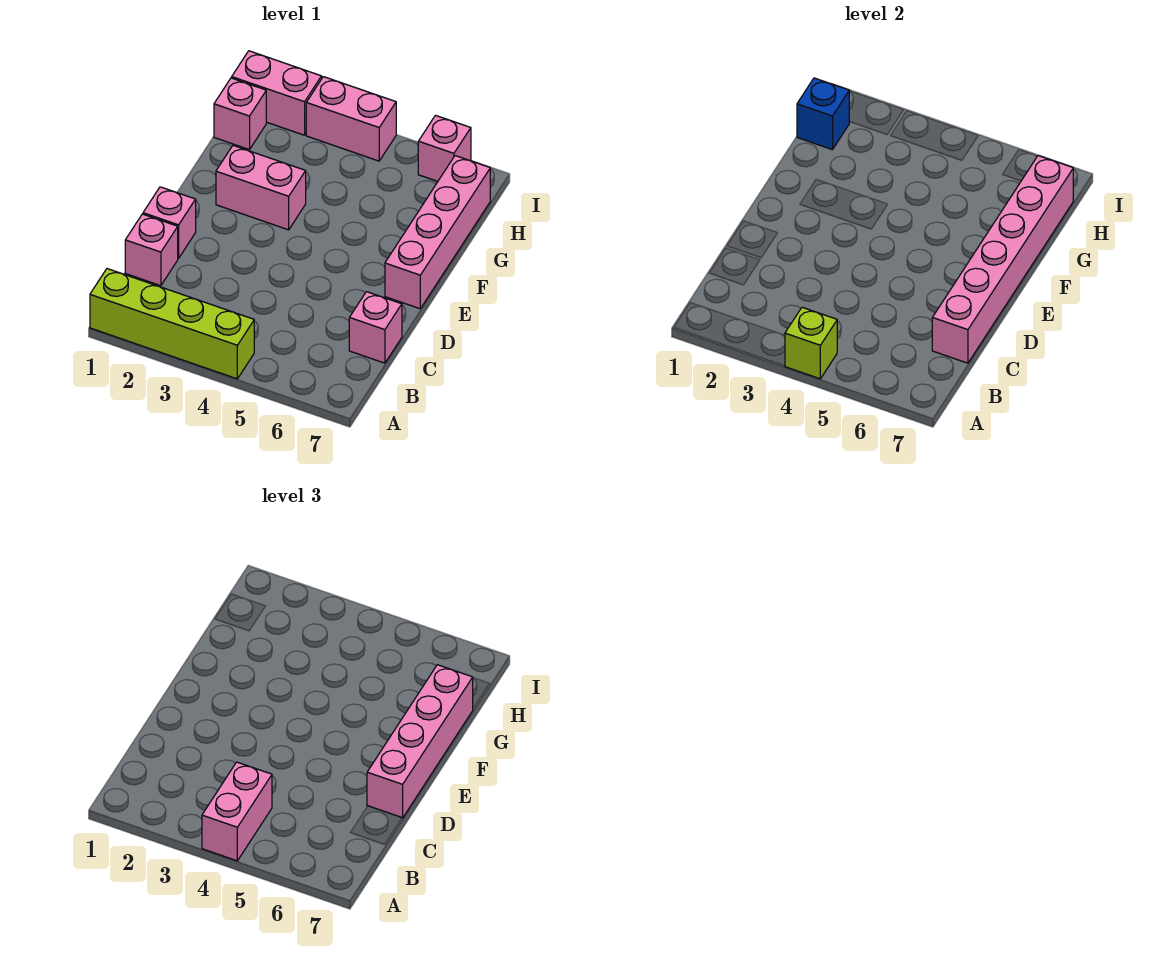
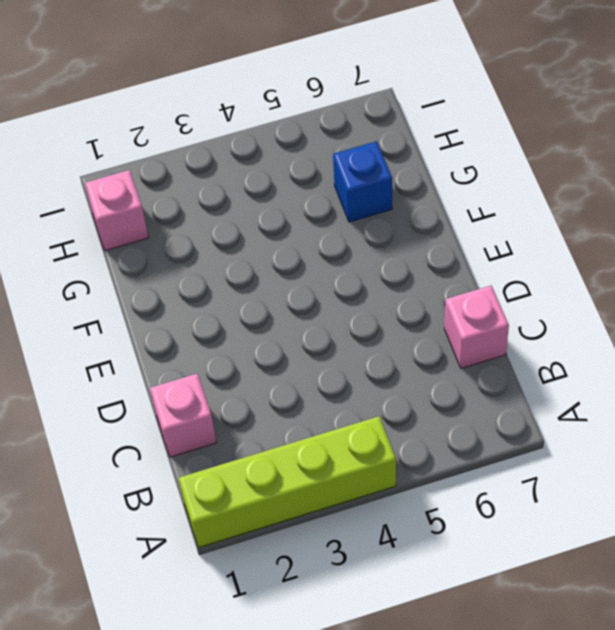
blue brick G6 level 1 -> blue brick H1 level 2
none -> pink brick D1 level 1
none -> pink brick E7:H7 level 1
none -> pink brick F2:F3 level 1

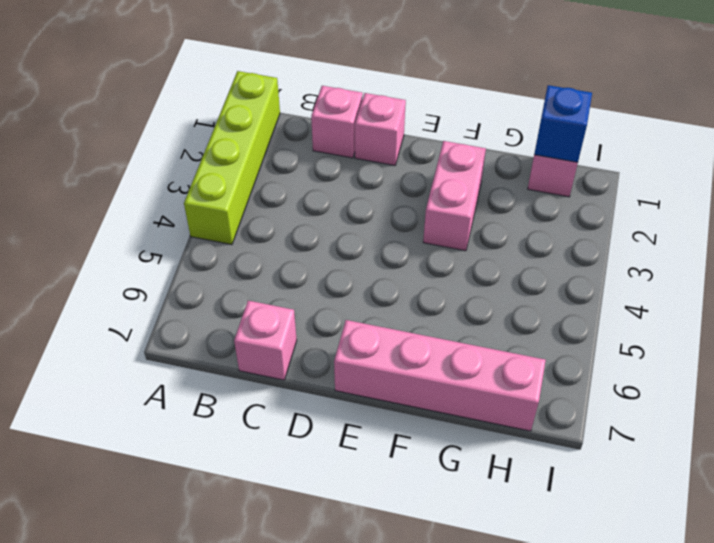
none -> pink brick I1:I2 level 1
none -> pink brick I3:I4 level 1
none -> pink brick I6 level 1

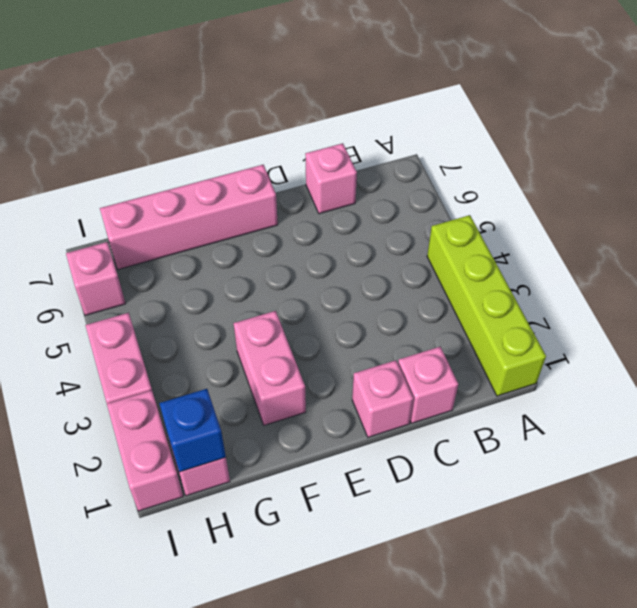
none -> lime brick A4 level 2
none -> pink brick C7:H7 level 2
none -> pink brick A4:B4 level 3

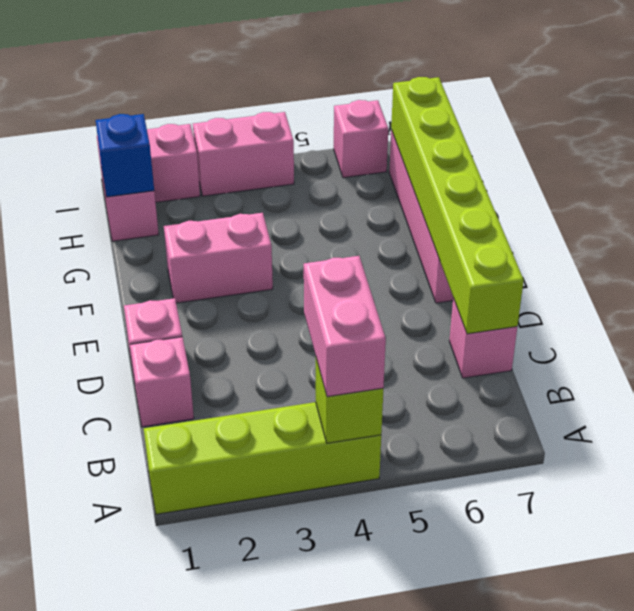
lime brick C7:H7 level 2 -> pink brick C7:H7 level 2
none -> pink brick D7:G7 level 3

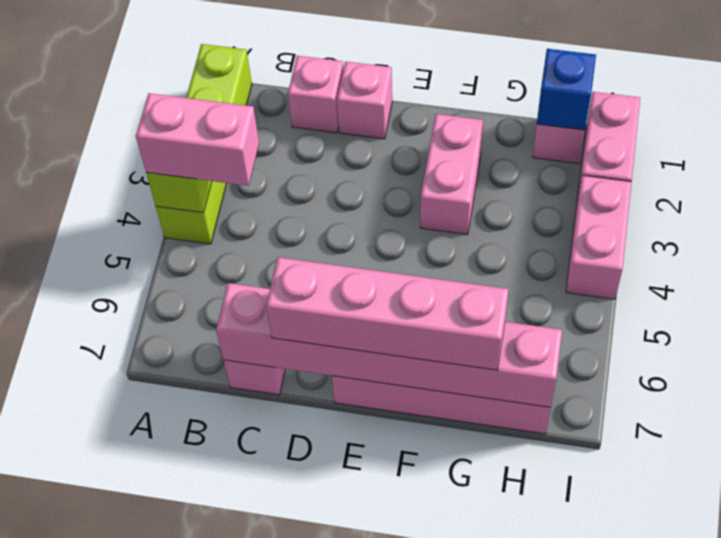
none -> pink brick I6 level 1

